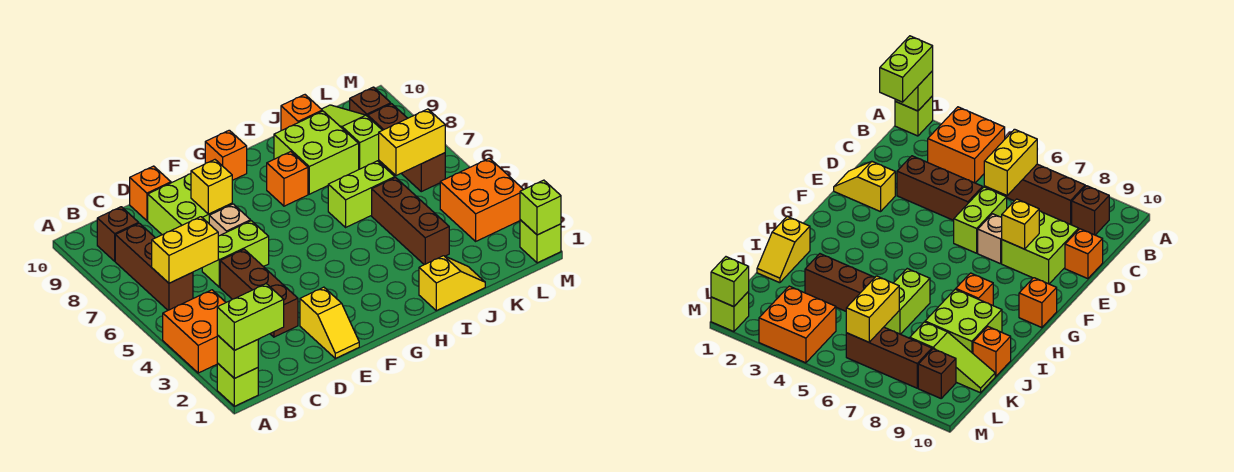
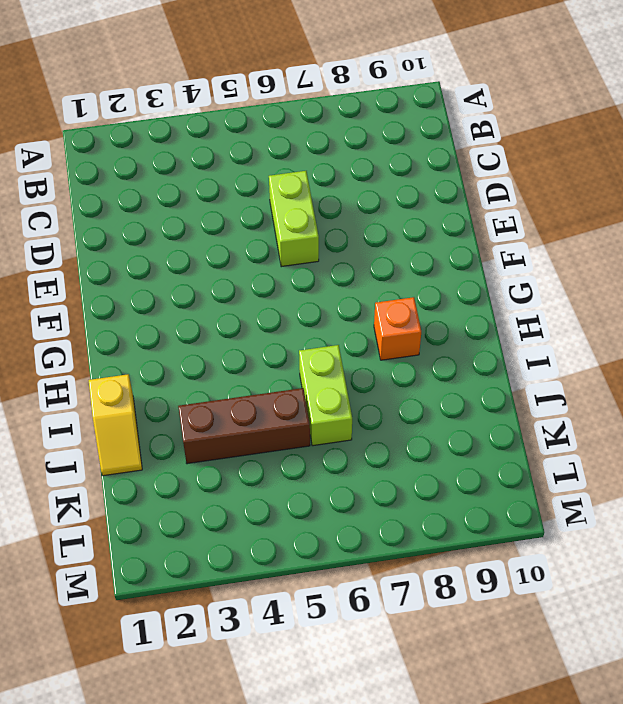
none -> lime brick A1 level 1
none -> orange brick A3:B4 level 1
none -> brown brick B6:B8 level 1

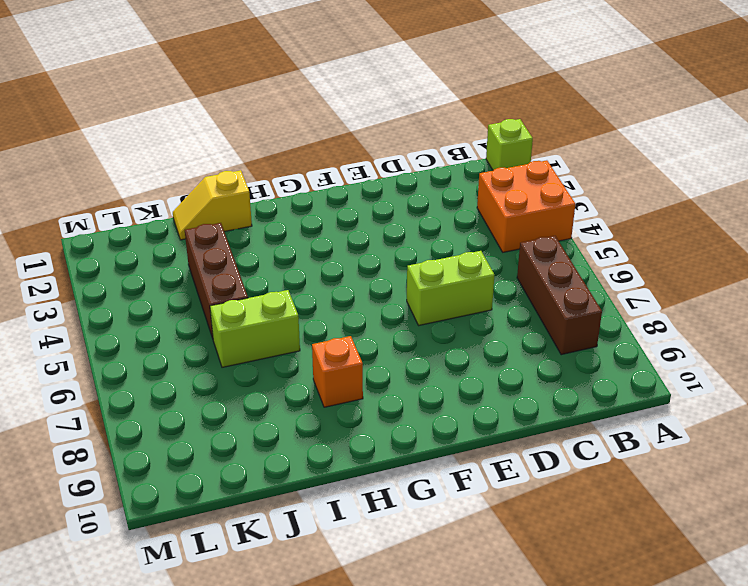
none -> brown brick B9 level 1
none -> brown brick D3:D5 level 1
none -> lime brick D8:E9 level 1

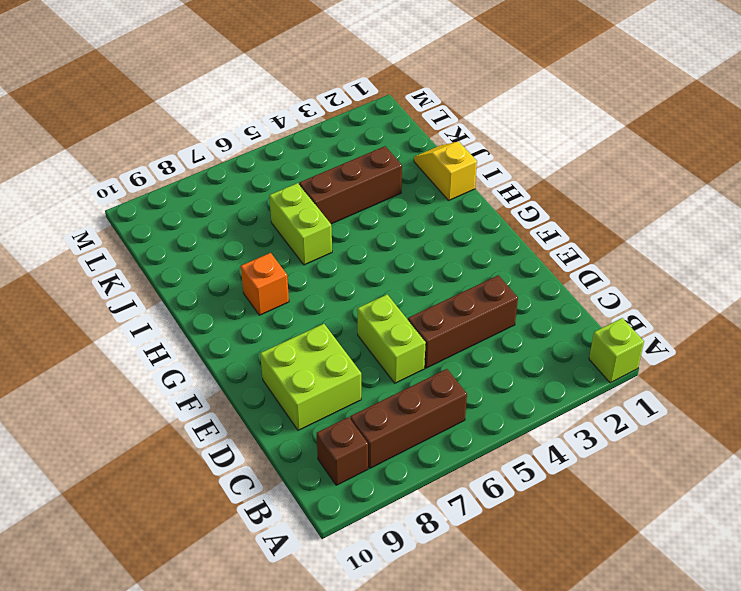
none -> orange brick A3:B4 level 1
none -> orange brick D10 level 1
none -> yellow slope E1:E2 level 1 top 2

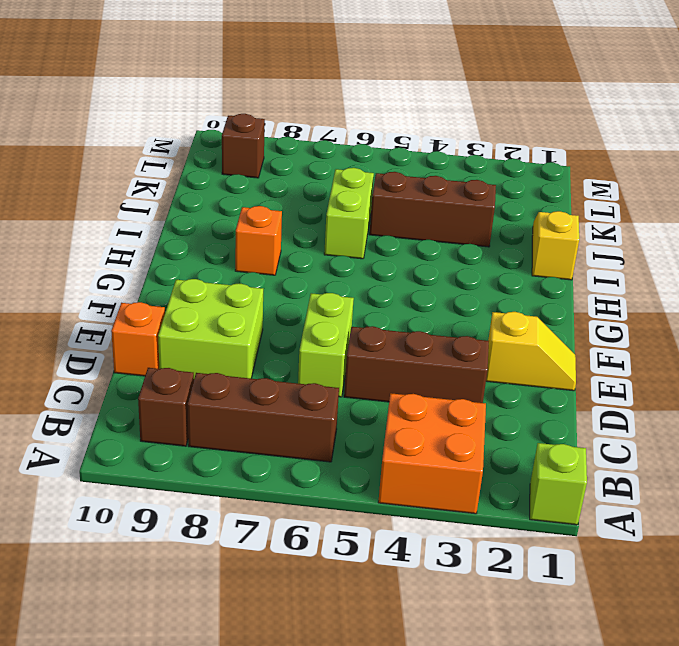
none -> tan brick E7 level 1
none -> orange brick G10 level 1
none -> lime brick I8:J9 level 1

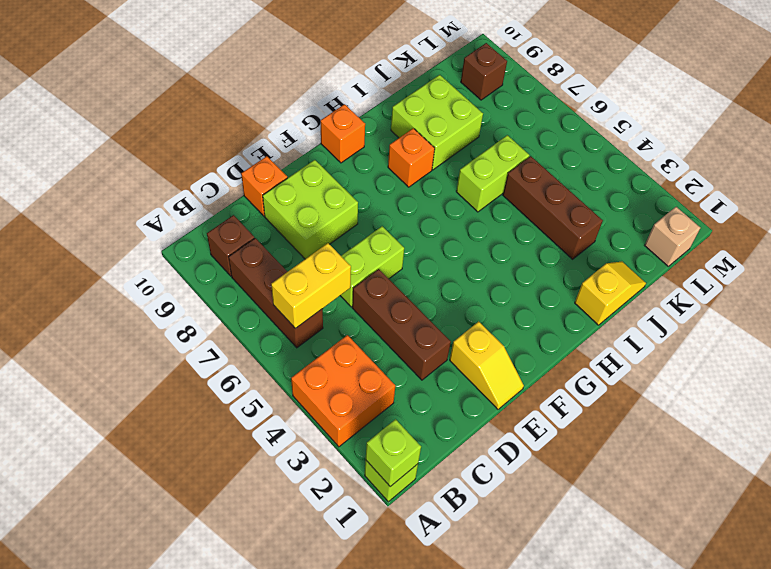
tan brick L1 level 1 -> tan brick E7 level 1
none -> orange brick J10 level 1
none -> lime slope K8:K10 level 1 top 8
none -> orange brick L3:M4 level 1

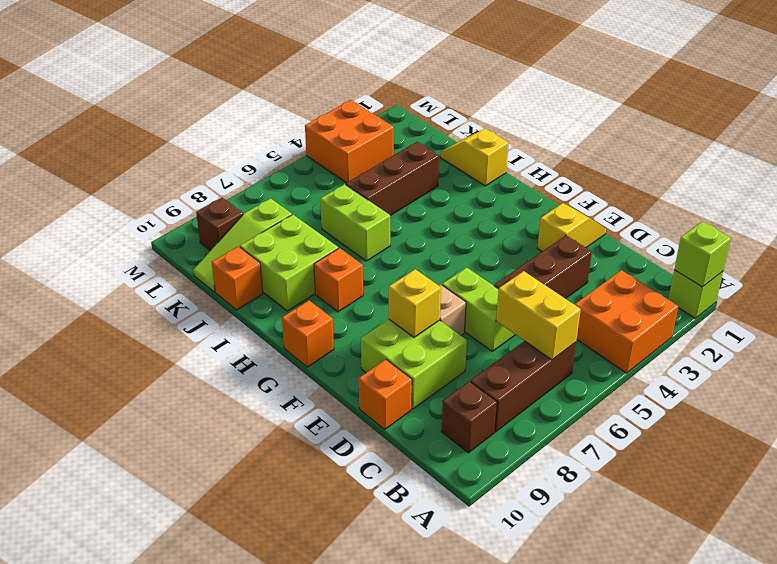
none -> brown brick L6:L8 level 1
none -> lime brick M1 level 1
none -> yellow brick K6:L6 level 2

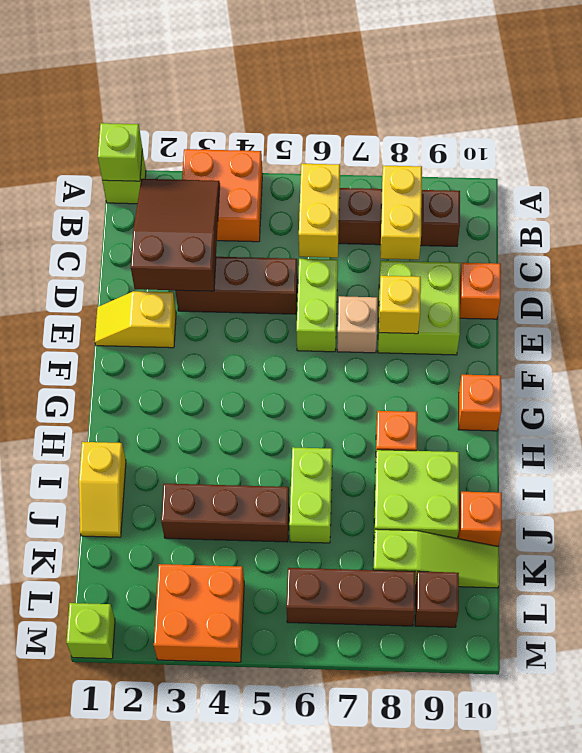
brown slope B2:D3 level 2 top D -> none
yellow brick B8:C8 level 2 -> yellow brick K6:L6 level 2
none -> lime brick M1 level 2
none -> lime brick A1:B1 level 3

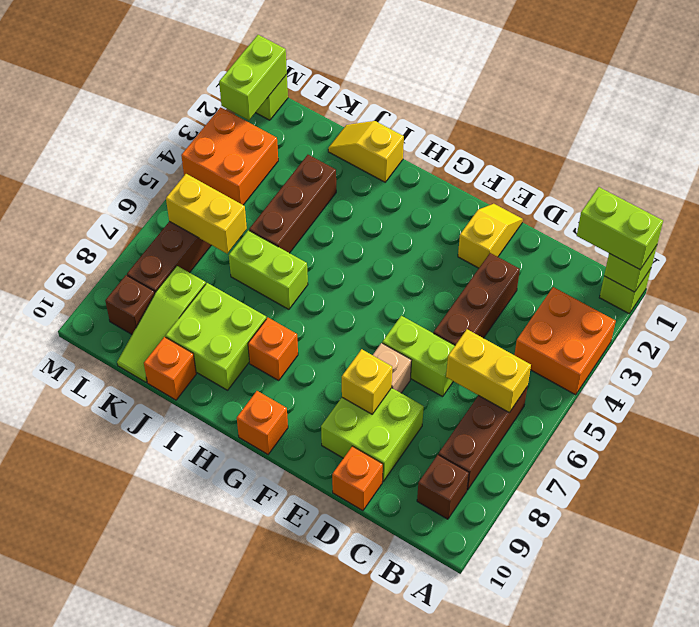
lime brick M1:M2 level 2 -> lime brick M1 level 2

